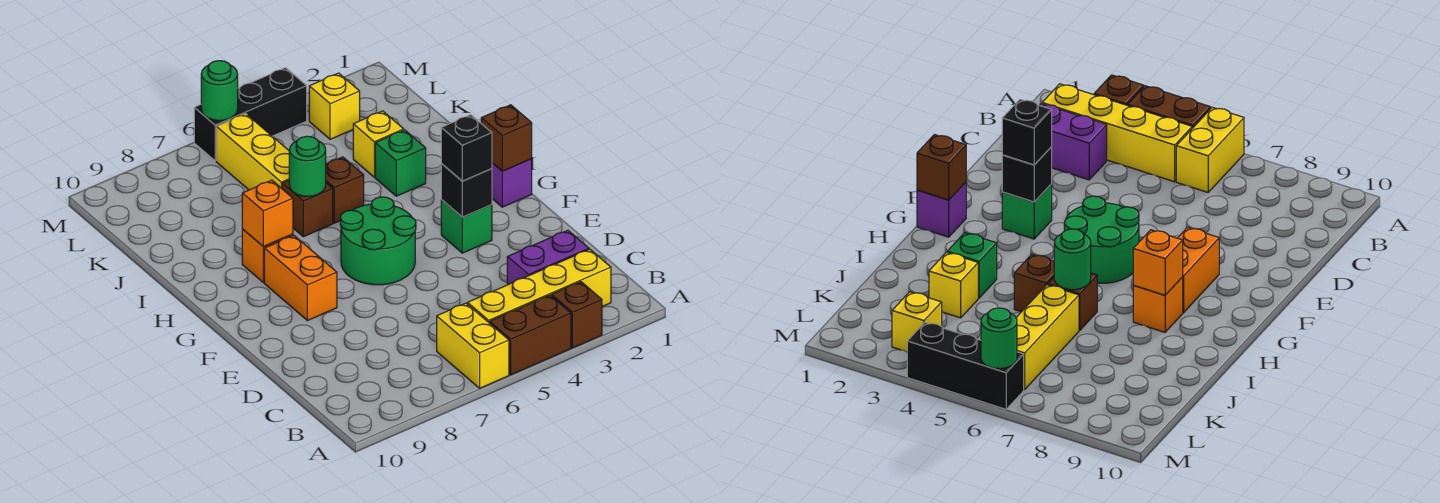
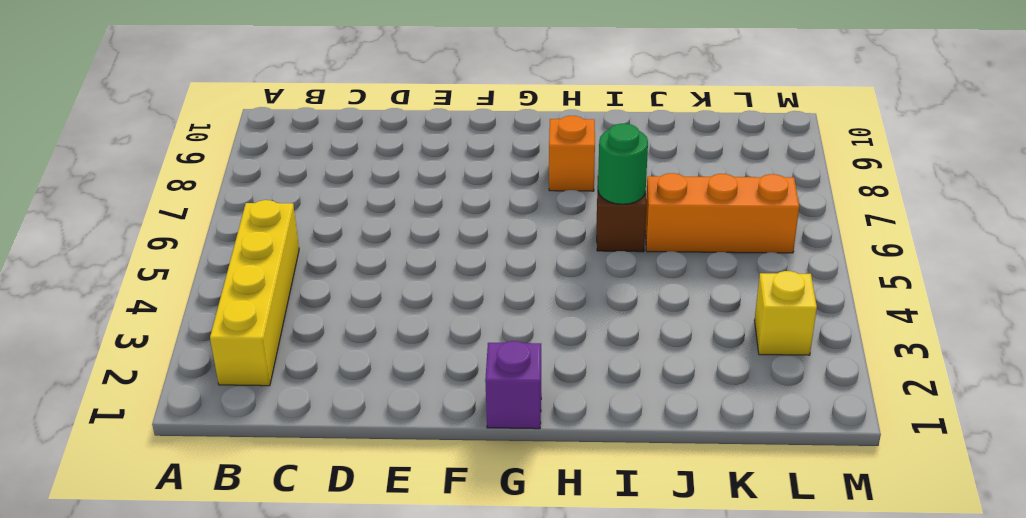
orange brick J6:L6 level 1 -> yellow brick J6:L6 level 1
none -> brown brick A3 level 1
none -> brown brick A4:A5 level 1
none -> yellow brick A6:B6 level 1

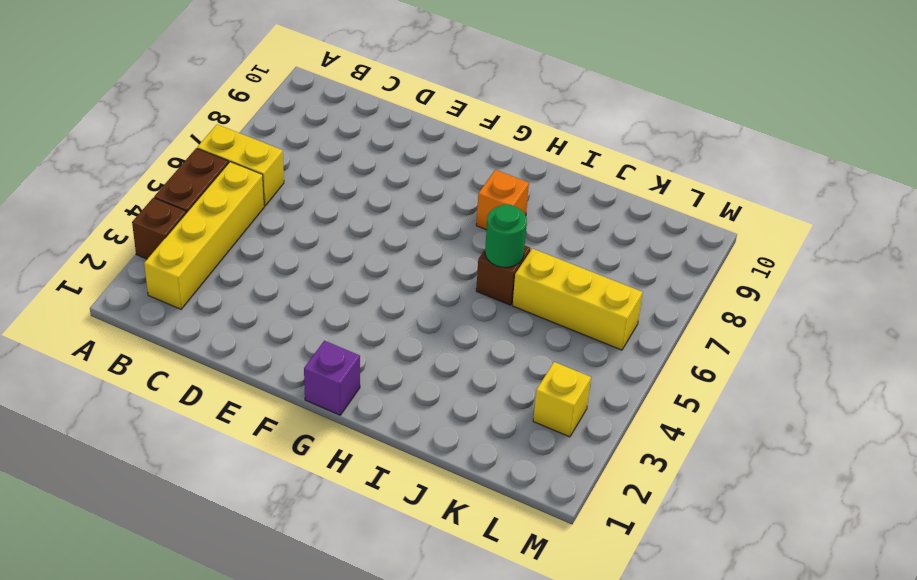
none -> purple brick C2:C3 level 1
none -> green brick F3 level 1
none -> green round brick F5:G6 level 1

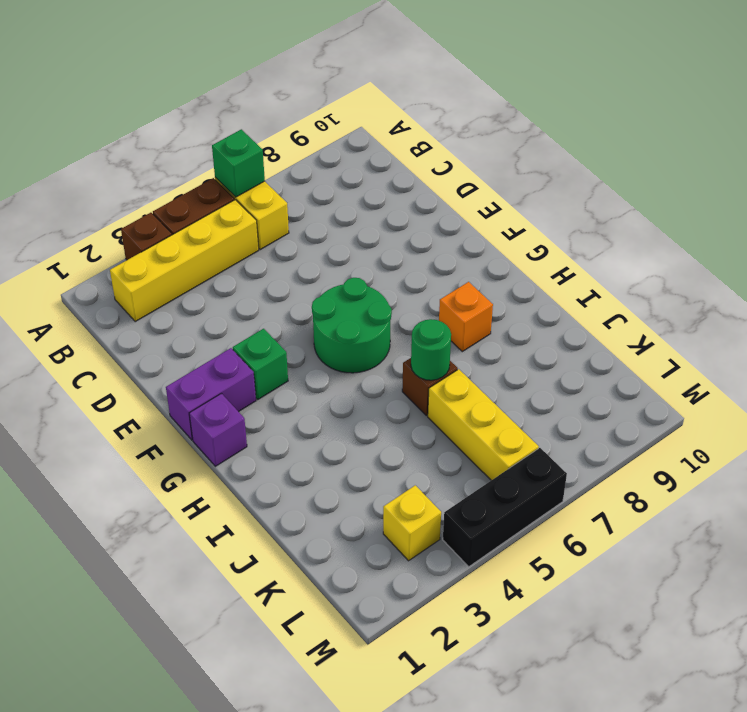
green brick A6 level 2 -> green brick I3 level 1
purple brick F1:F2 level 1 -> purple brick C2:C3 level 1
none -> orange brick F8:G8 level 1
none -> brown brick I5 level 1
none -> yellow brick J3 level 1

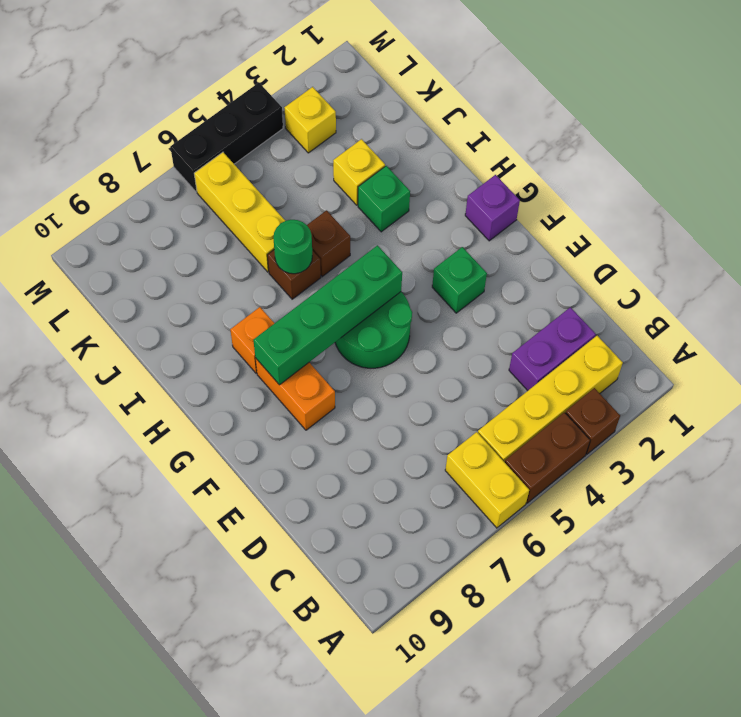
green brick G5:G8 level 2 -> none
none -> black brick F3 level 2
none -> brown brick G1 level 2
none -> orange brick H8 level 2

